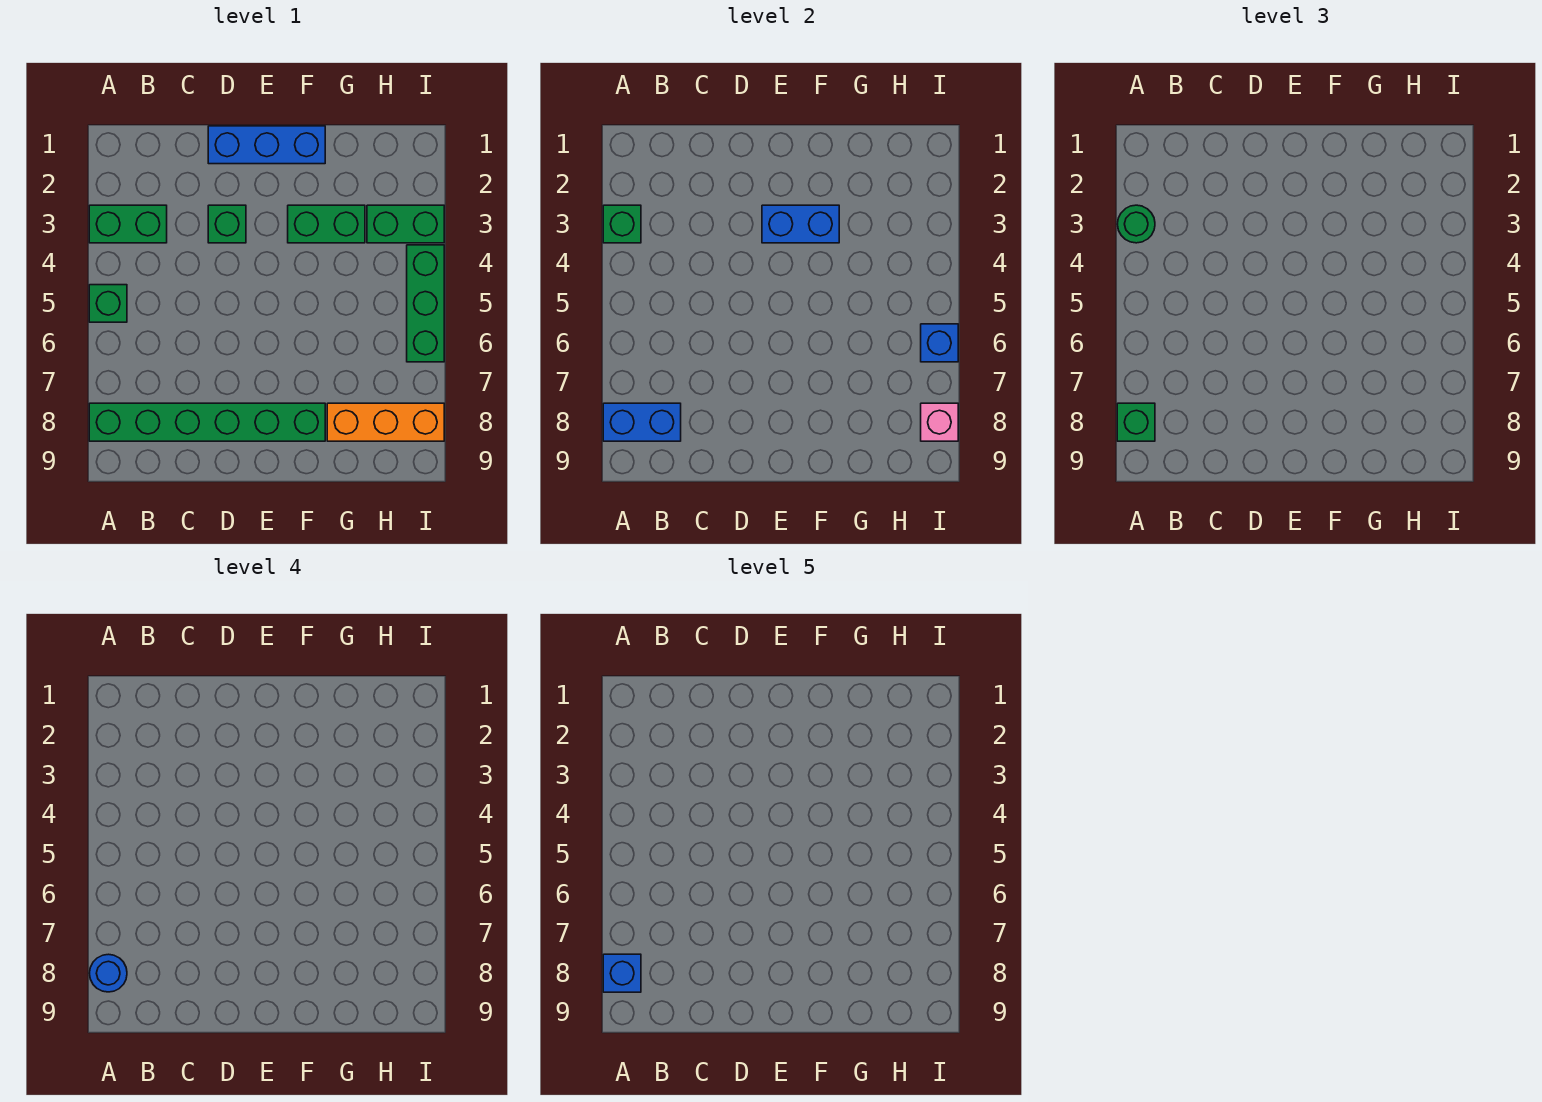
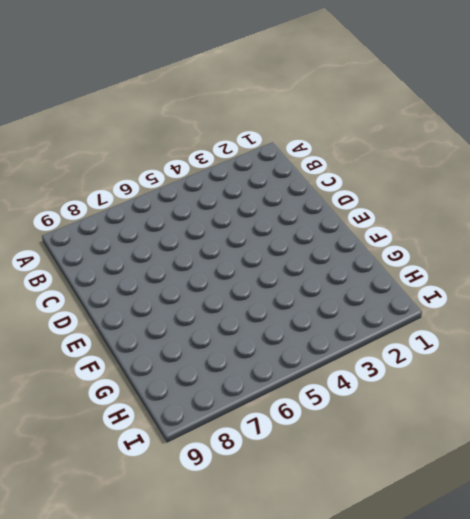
none -> green brick A3:B3 level 1
none -> green brick A5 level 1
none -> green brick A8:F8 level 1

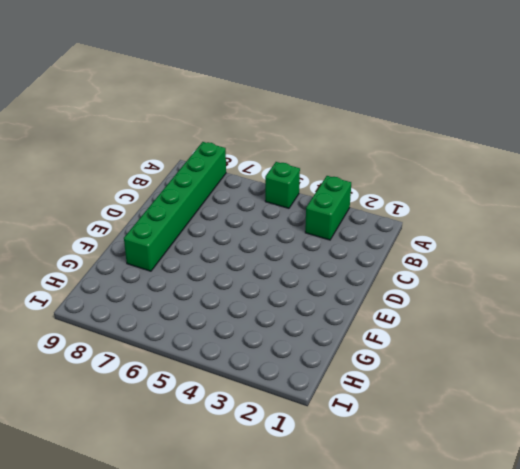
none -> blue brick D1:F1 level 1
none -> green brick D3 level 1
none -> green brick F3:G3 level 1

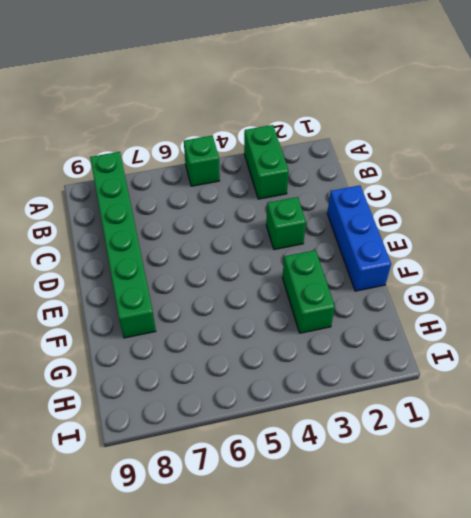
none -> orange brick G8:I8 level 1
none -> green brick H3:I3 level 1
none -> green brick I4:I6 level 1

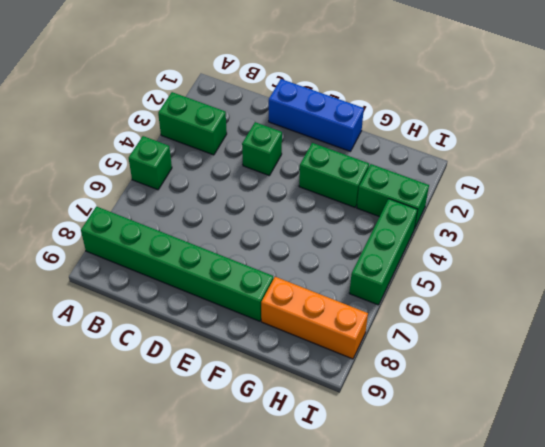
none -> green brick A3 level 2
none -> blue brick A8:B8 level 2
none -> blue brick E3:F3 level 2

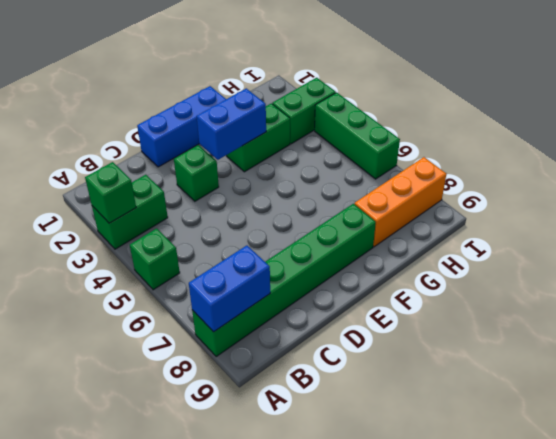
none -> blue brick I6 level 2
none -> pink brick I8 level 2
none -> green round brick A3 level 3

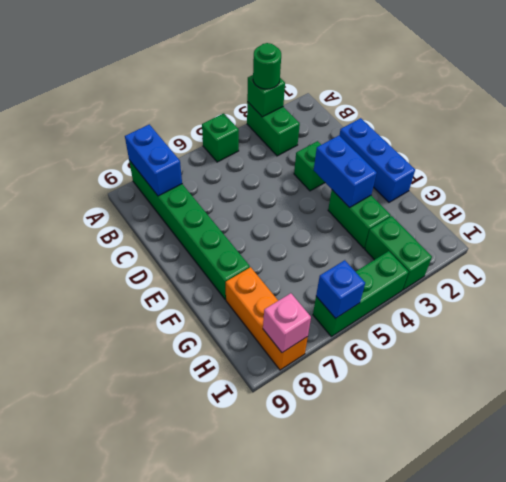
none -> green brick A8 level 3
none -> blue round brick A8 level 4
none -> blue brick A8 level 5

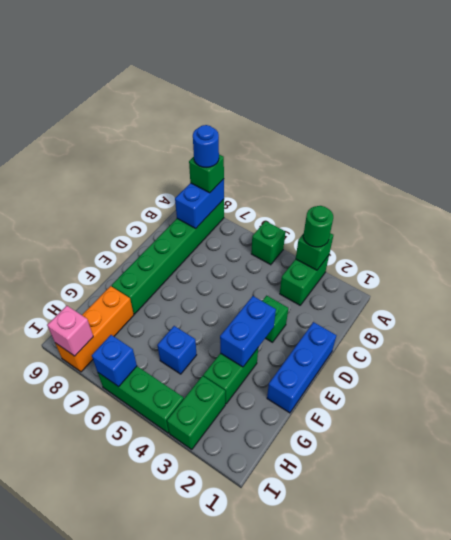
blue brick G5 level 1 -> blue brick A8 level 5

